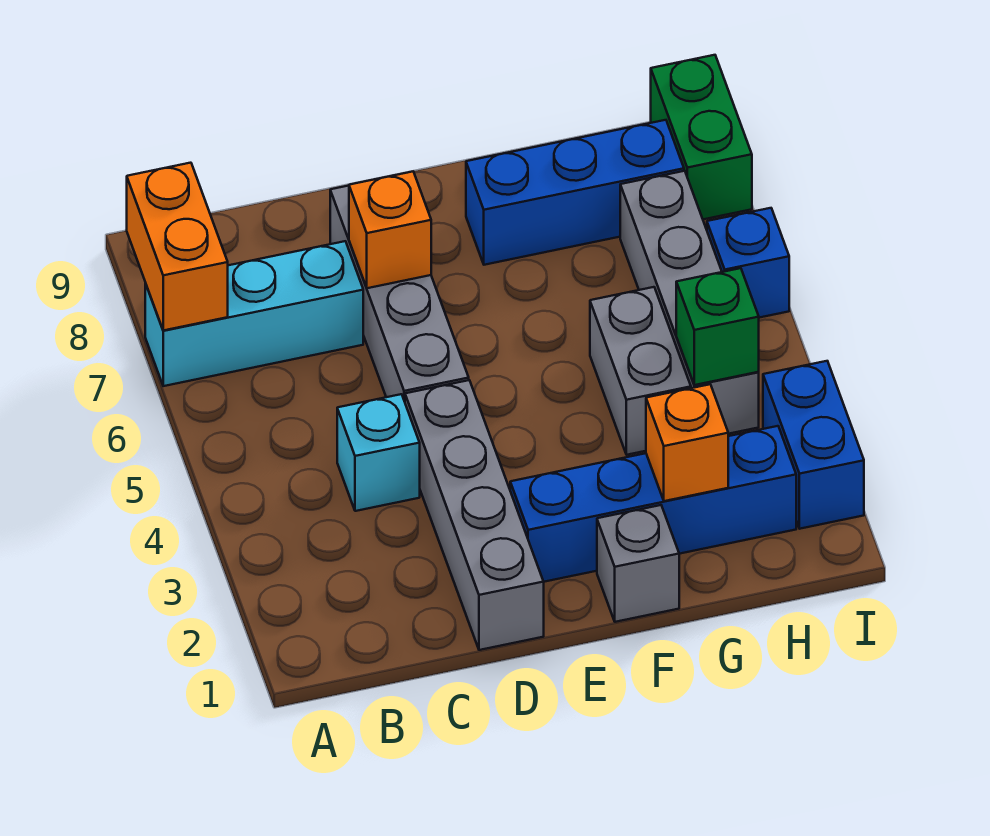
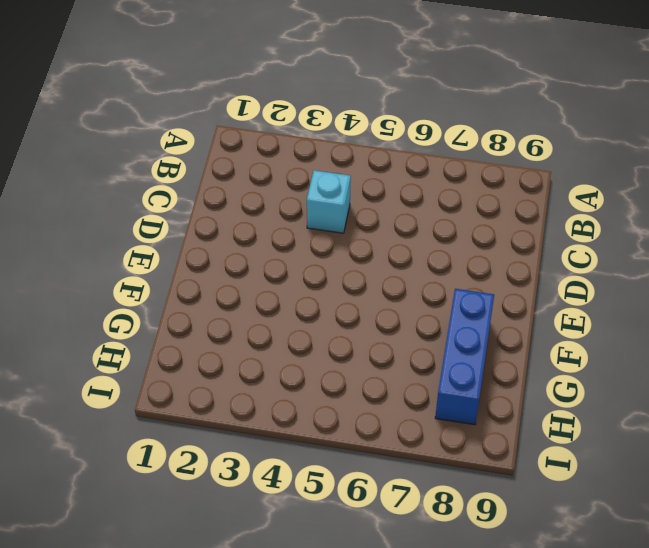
none -> cyan brick A7:C7 level 1
none -> grey brick D1:D4 level 1
none -> grey brick D5:D8 level 1

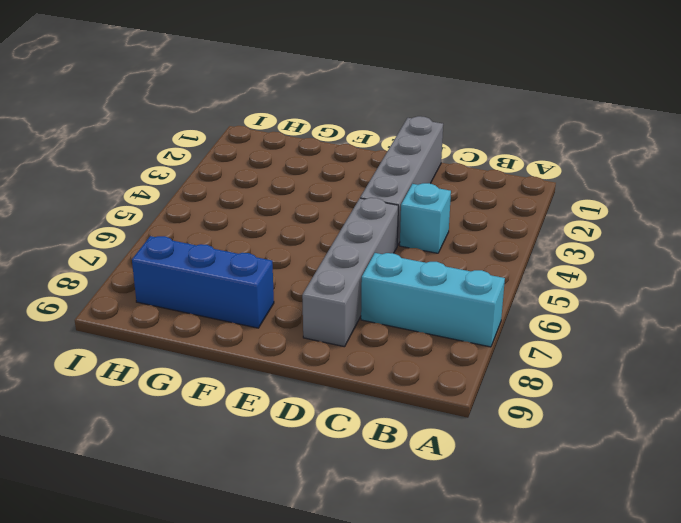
none -> blue brick E2:H2 level 1
none -> grey brick F1 level 1
none -> grey brick G4:G5 level 1

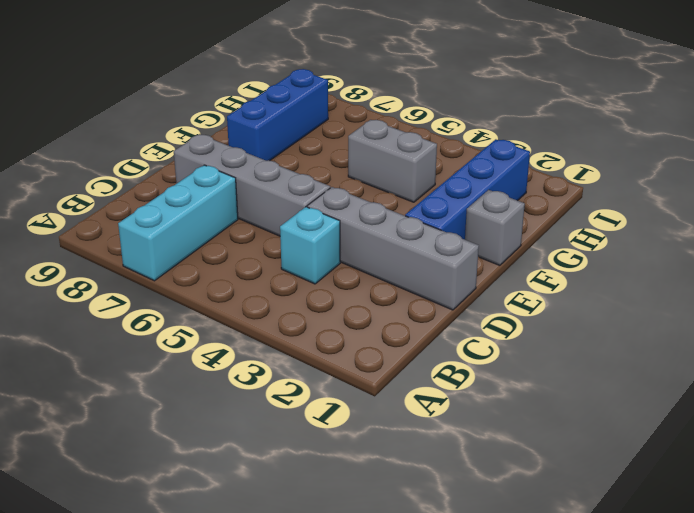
none -> grey brick H4:H7 level 1
none -> blue brick I2:I3 level 1
none -> blue brick I6 level 1

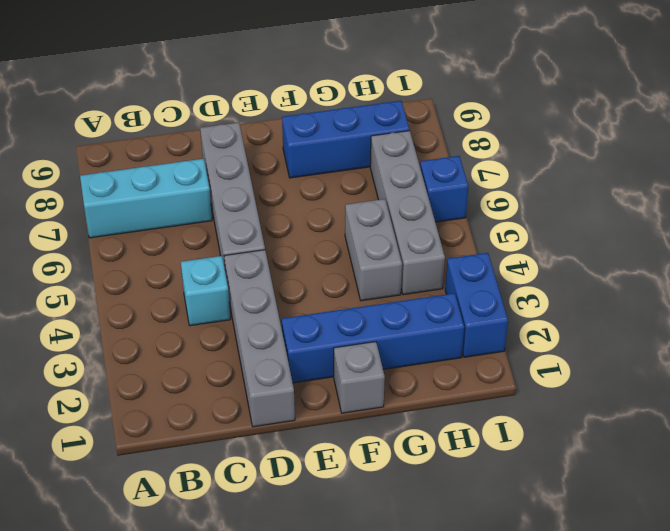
none -> green brick I8:I9 level 1
none -> orange brick A7:A8 level 2
none -> orange brick D7 level 2

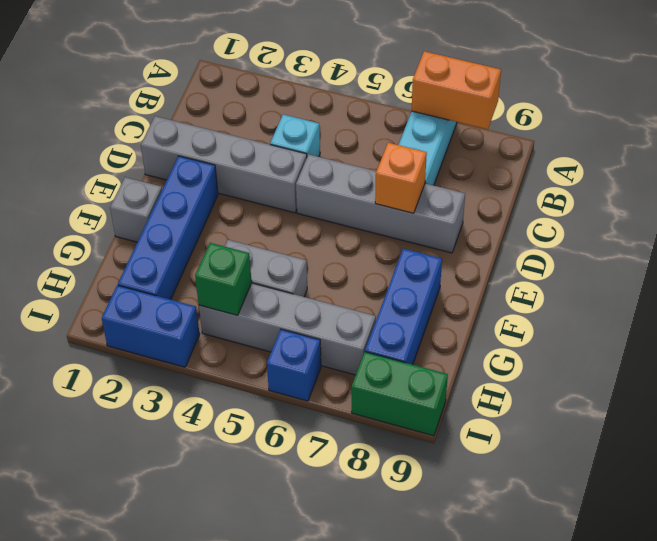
none -> orange brick G2 level 2

